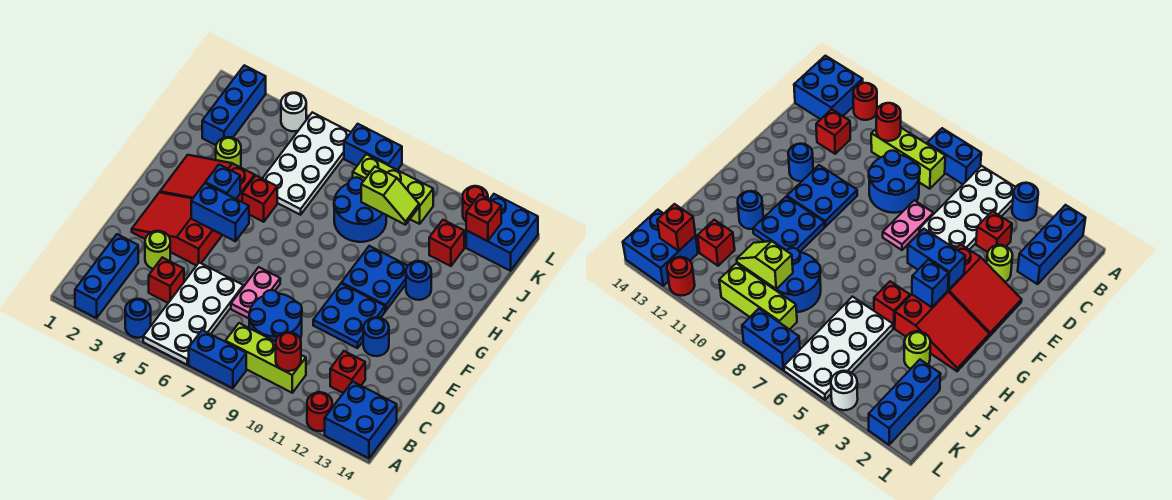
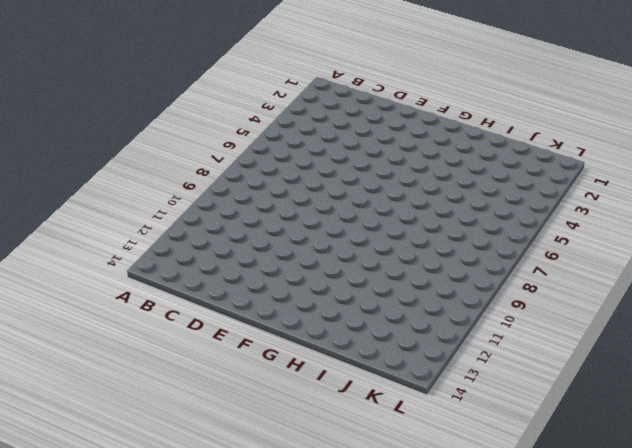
none -> blue brick A2:C2 level 1
none -> blue round brick A4 level 1
none -> white plate A5:D6 level 1
none -> blue brick A7:A8 level 1

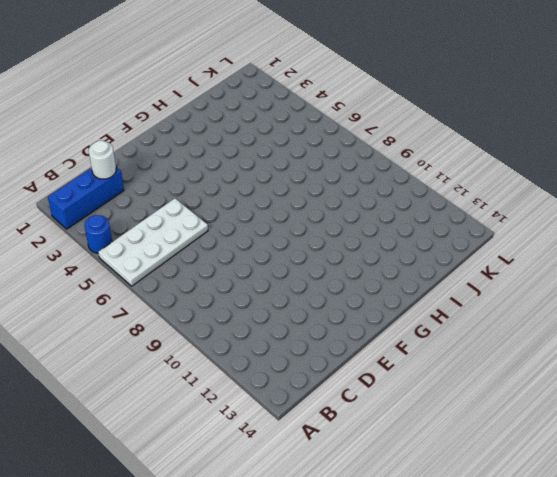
white round brick C2 level 2 -> white round brick L4 level 1
none -> blue brick A7:A8 level 1
none -> red round brick A12 level 1
none -> blue brick A13:B14 level 1
none -> lime brick B8:B10 level 1

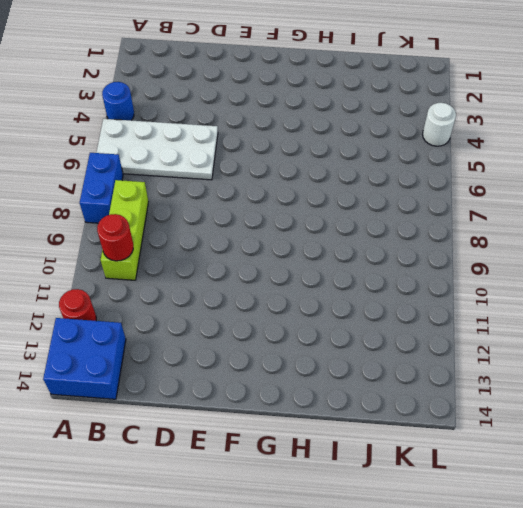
none -> blue brick A2:C2 level 1
none -> red brick C4 level 1
none -> blue round brick C8:D9 level 1
none -> red brick C12 level 1

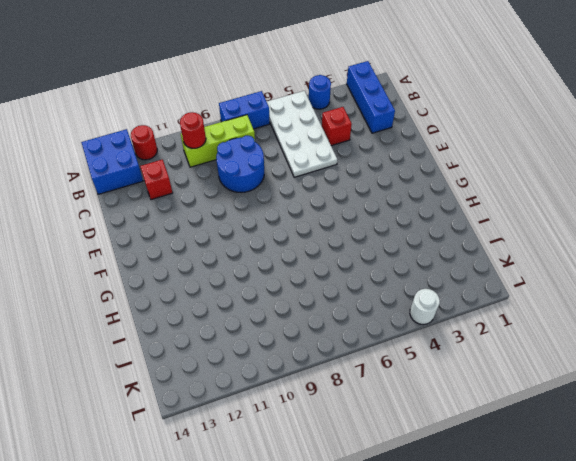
none -> lime round brick D3 level 1
none -> pink plate D7:E7 level 1
none -> red slope E2:F4 level 1 top 4
none -> blue plate E10:F11 level 1

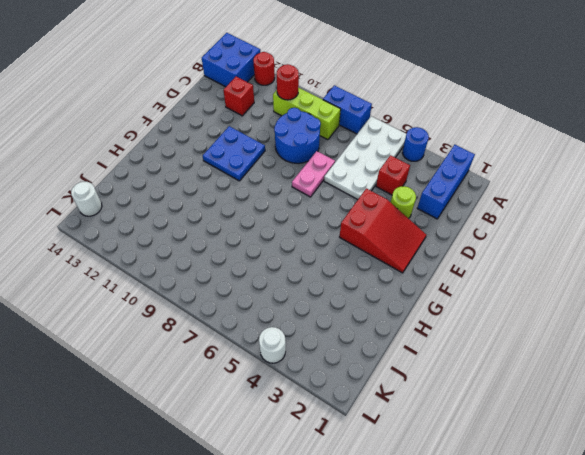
white round brick K14 level 1 -> blue brick K13:L14 level 1
none -> blue round brick E12 level 1
none -> red slope G2:H4 level 1 top 4
none -> blue plate G10:H11 level 1
none -> red brick H5 level 1

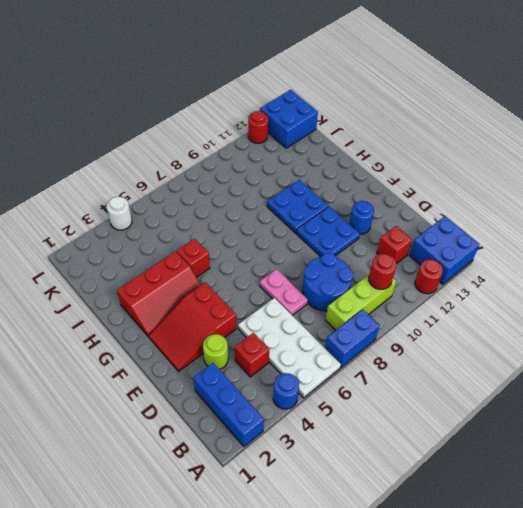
red slope G2:H4 level 1 top H -> red slope G2:H4 level 1 top 4
none -> blue round brick H12 level 1
none -> lime round brick I3 level 1
none -> white plate I5:L6 level 1
none -> blue round brick I8:J9 level 1

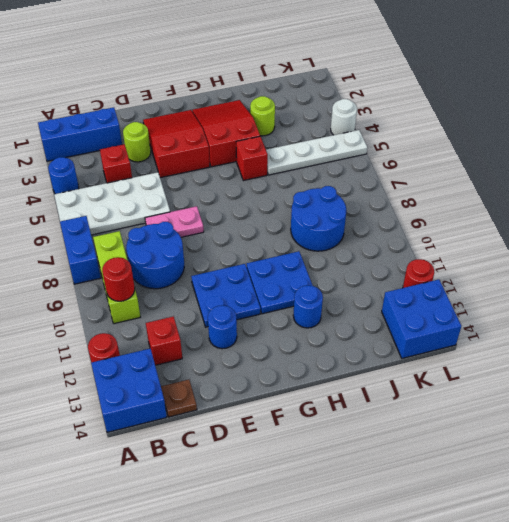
brown plate C14 level 1 -> none
white plate I5:L5 level 1 -> white plate I5:L6 level 1
none -> blue brick J2:L2 level 1
none -> red brick J12 level 1
none -> lime brick K8:K10 level 1
none -> blue brick L7:L8 level 1

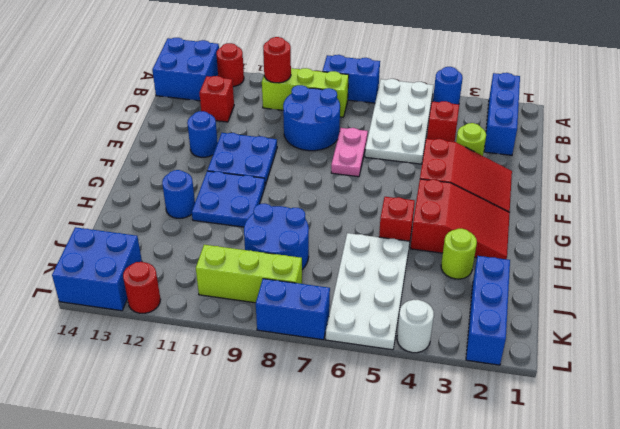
none -> red brick J12 level 1
none -> blue brick F4:F5 level 2
none -> blue brick G4 level 2
none -> lime slope J9:J10 level 2 top 9

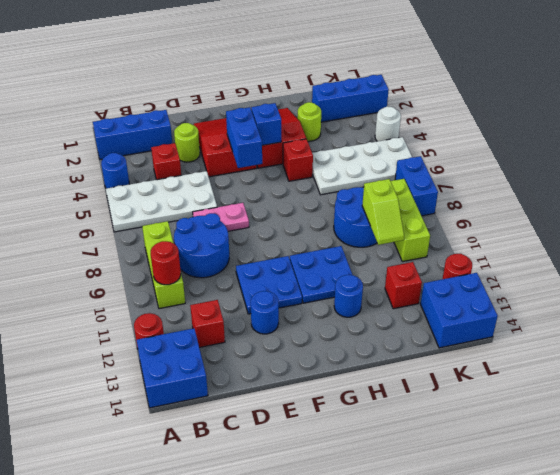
none -> blue brick A7:A8 level 1
none -> red brick K13 level 2

